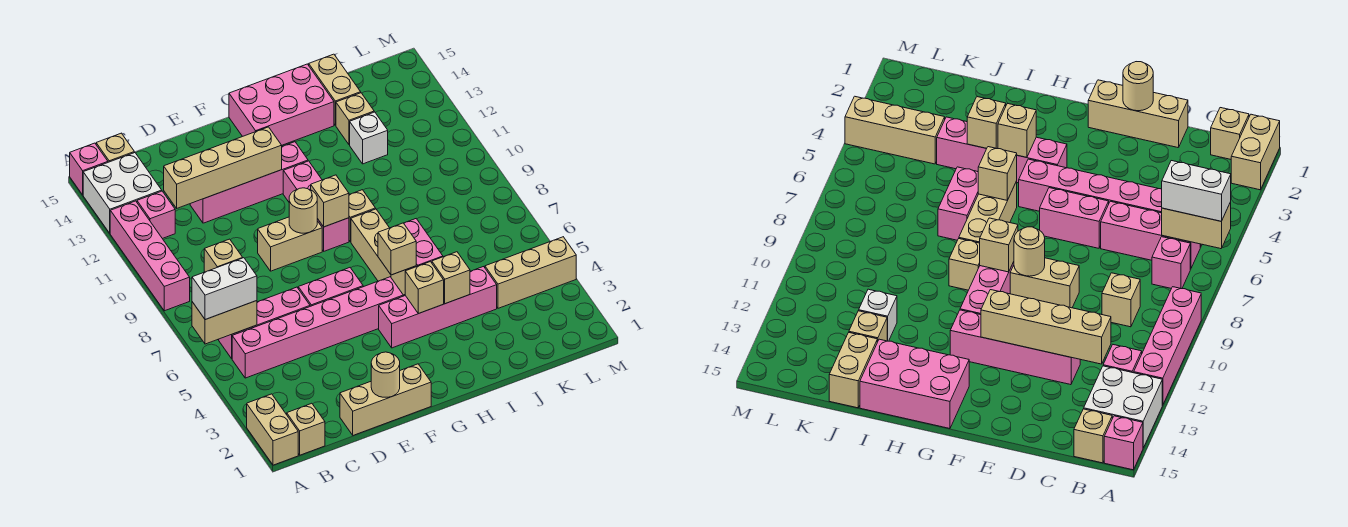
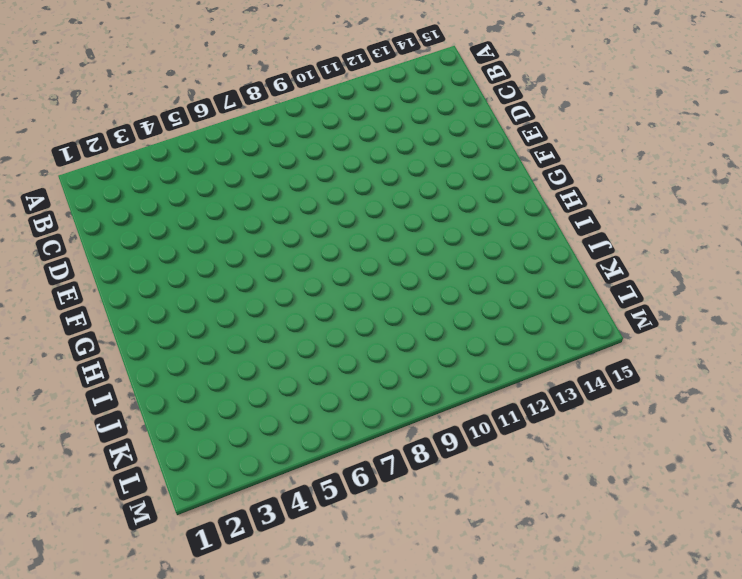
none -> tan brick A1:A2 level 1
none -> pink brick A9:A12 level 1
none -> white brick A13:B14 level 1
none -> pink brick A15 level 1

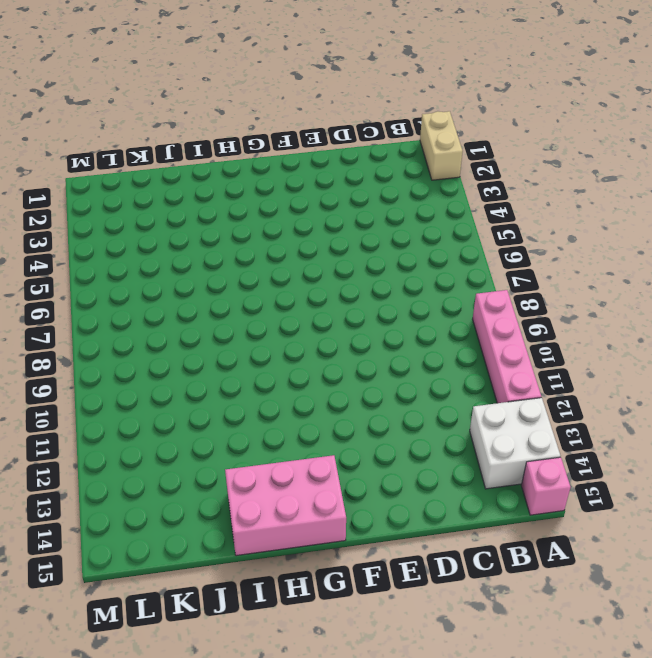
none -> tan brick B1 level 1
none -> pink brick B5:G5 level 1
none -> pink brick B6:D6 level 1
none -> pink brick B7 level 1

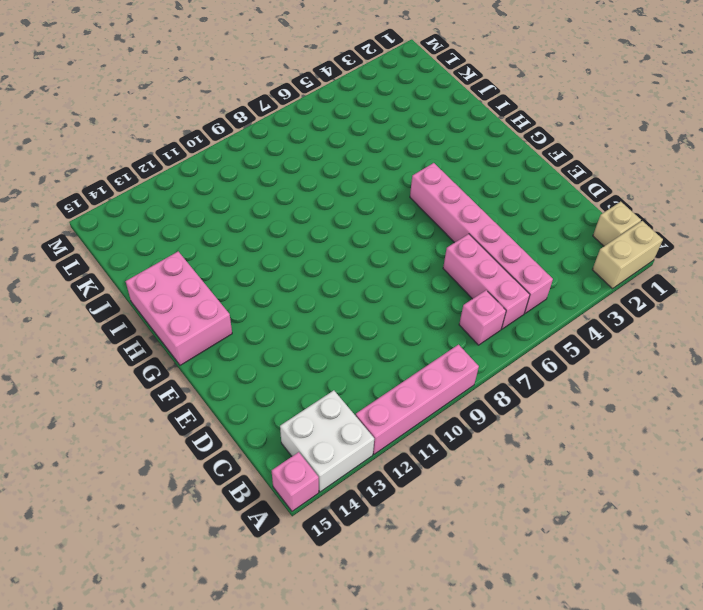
none -> pink brick B12 level 1
none -> tan brick B15 level 1
none -> tan brick C9 level 1
none -> tan brick D1:F1 level 1

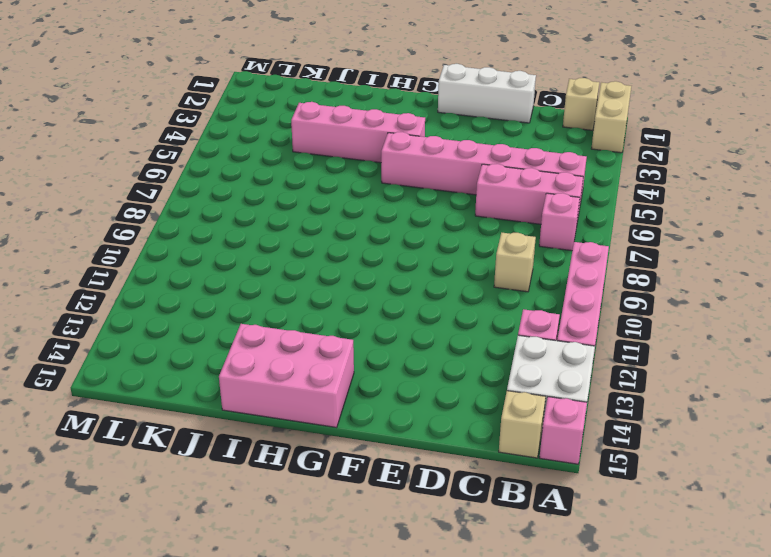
white brick D1:F1 level 1 -> tan brick D1:F1 level 1
none -> pink brick D12:G12 level 1
none -> pink brick E6:F6 level 1
none -> tan brick E9:F9 level 1
none -> pink brick G9:G11 level 1

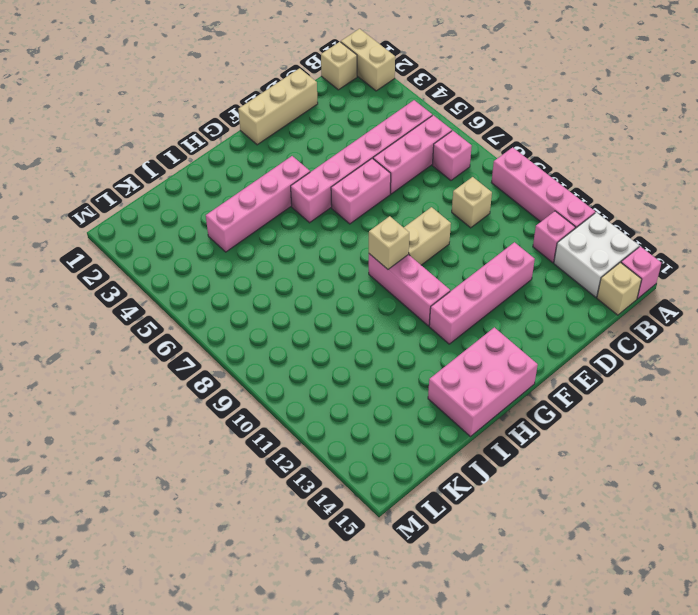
none -> tan brick H6:H8 level 1
none -> tan brick H9 level 1
none -> pink brick I6:I7 level 1
none -> white brick J12 level 1

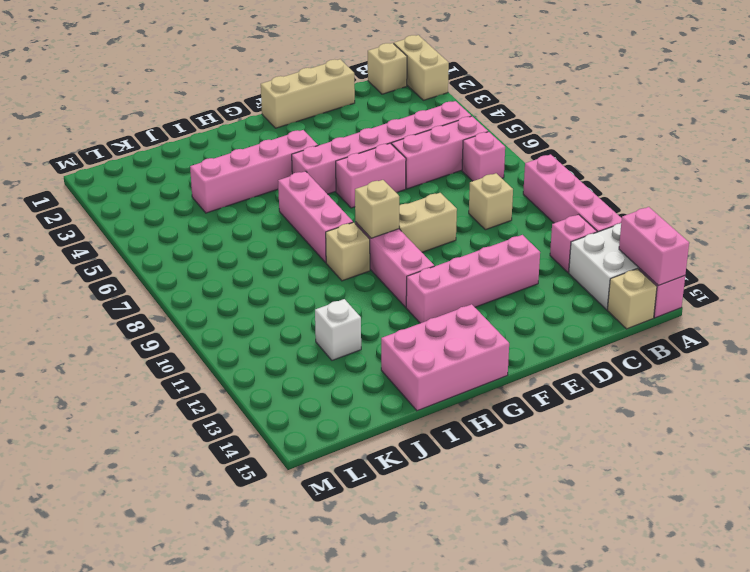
pink brick A14:A15 level 2 -> pink brick I6:I7 level 1
pink brick H6:H8 level 1 -> tan brick H6:H8 level 1
none -> tan brick J13 level 1
none -> tan brick J14:J15 level 1
none -> tan brick K4:M4 level 1
none -> tan brick A6:B6 level 2

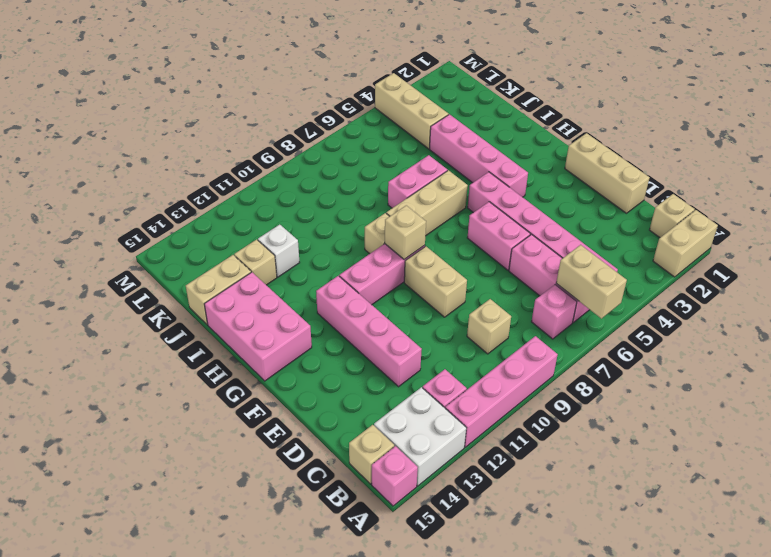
none -> tan brick C12:F12 level 2
none -> tan round brick E1 level 2
none -> tan round brick F9 level 2
none -> tan brick H4 level 2

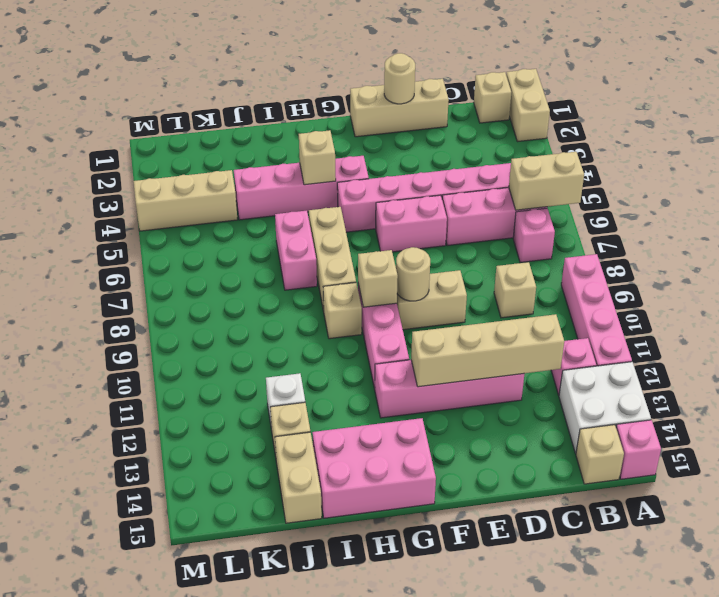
none -> tan brick H6 level 2
none -> tan brick I4 level 2
none -> white brick A6:B6 level 3

